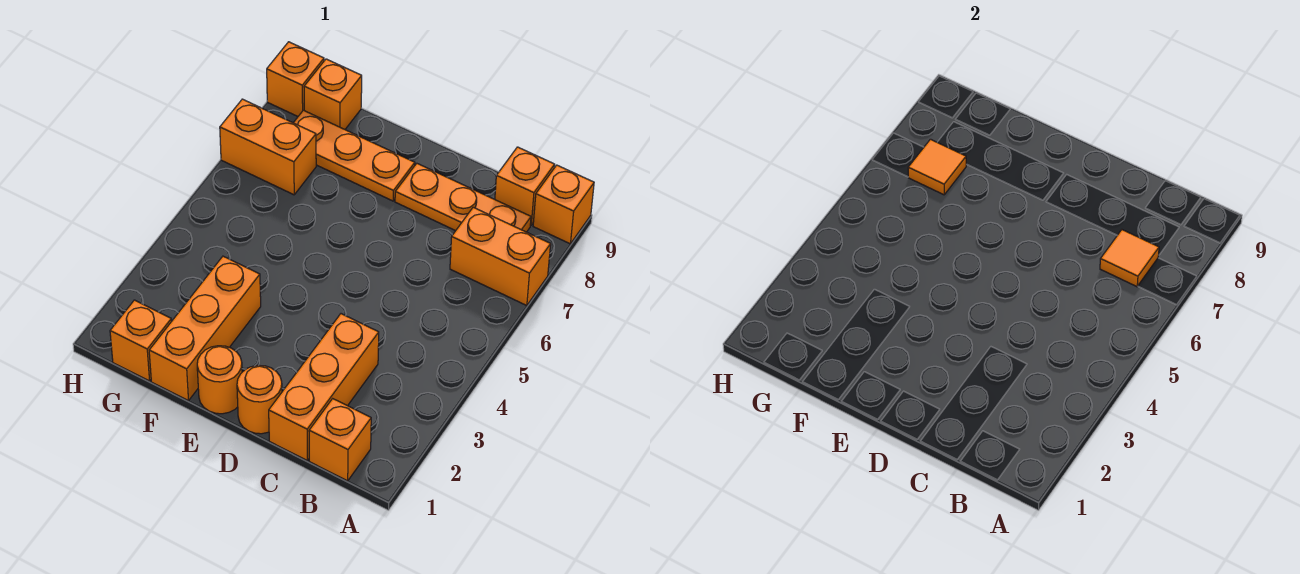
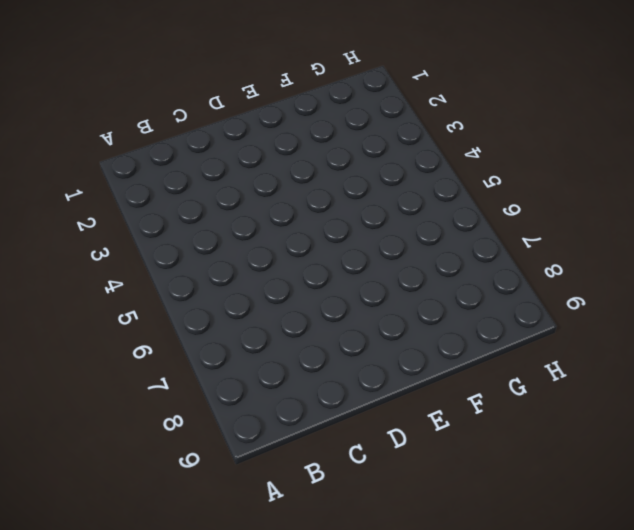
none -> orange brick A7:B7 level 1
none -> orange brick A9 level 1
none -> orange brick B1 level 1

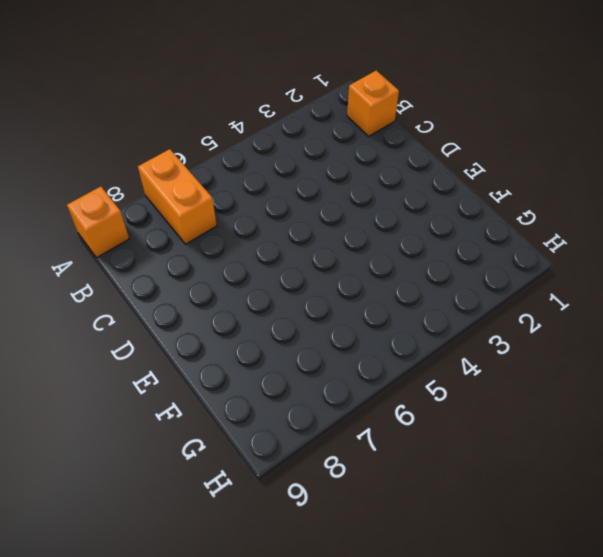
none -> orange plate B8:D8 level 1
none -> orange brick B9 level 1
none -> orange brick C1:C3 level 1

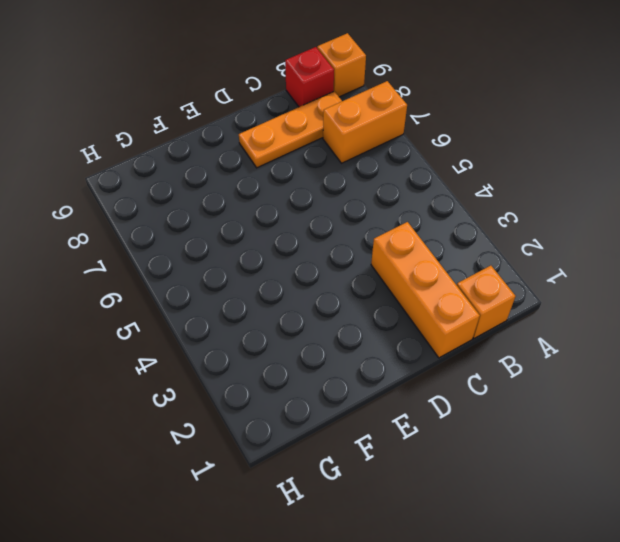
red brick B9 level 1 -> orange brick B9 level 1
none -> orange round brick D1 level 1
none -> orange round brick E1 level 1
none -> orange plate E8:G8 level 1

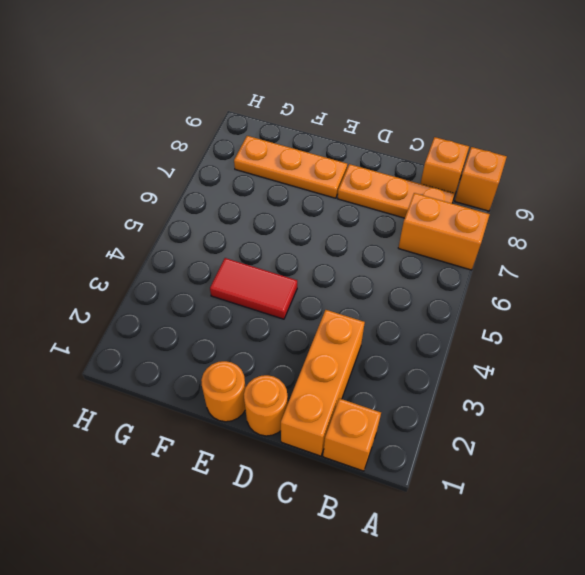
red tile E4:F4 level 1 -> none
none -> orange brick F1:F3 level 1
none -> orange brick G1 level 1
none -> orange brick G7:H7 level 1

